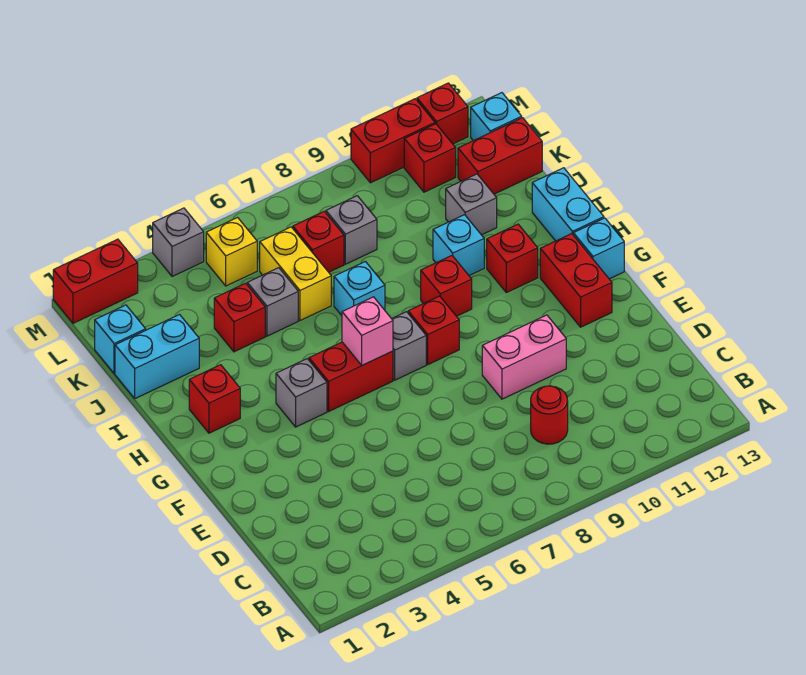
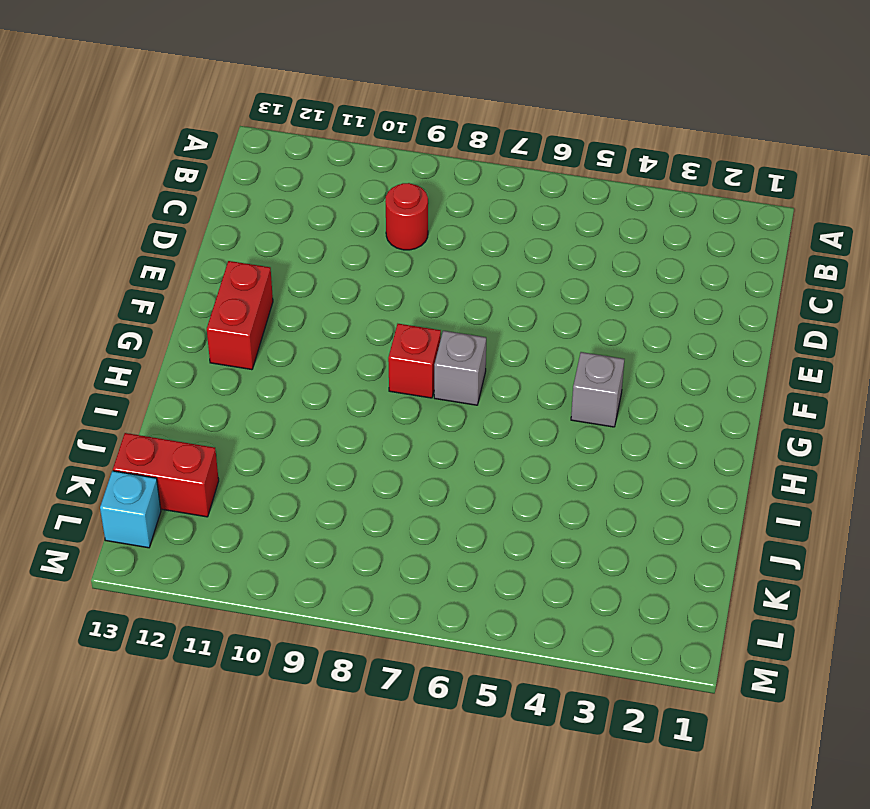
none -> pink brick E9:E10 level 1
none -> red brick G5:G6 level 1
none -> cyan brick G13 level 1
none -> red brick H2 level 1

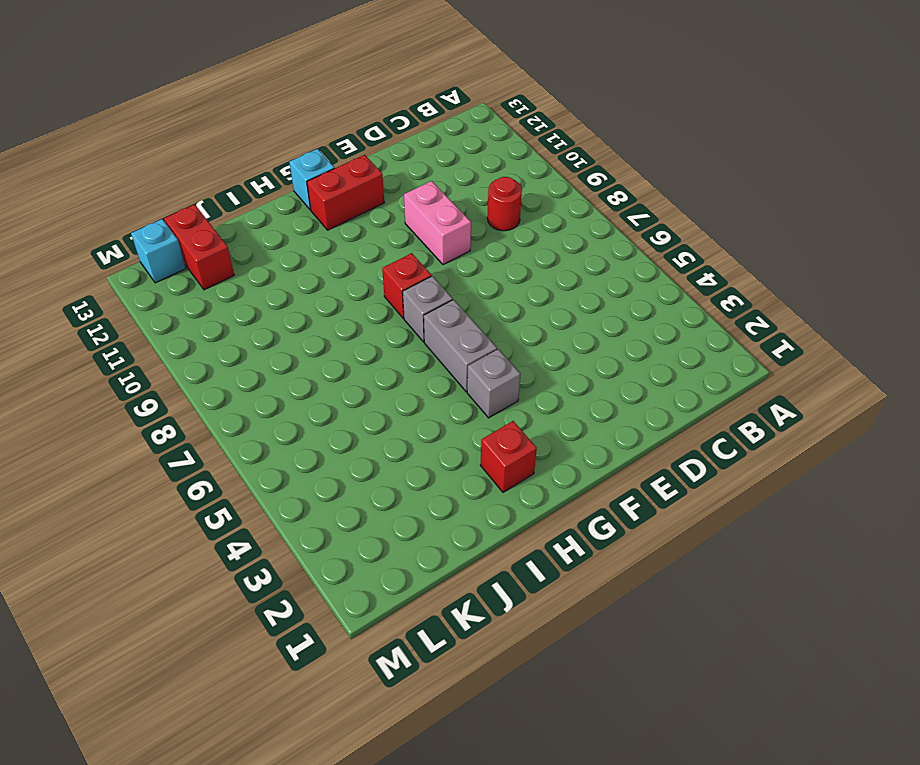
grey brick G5:G6 level 1 -> red brick G5:G6 level 1
none -> red brick H9 level 1
none -> red brick H11 level 1
none -> cyan brick H13:I13 level 1
none -> cyan brick I7 level 1

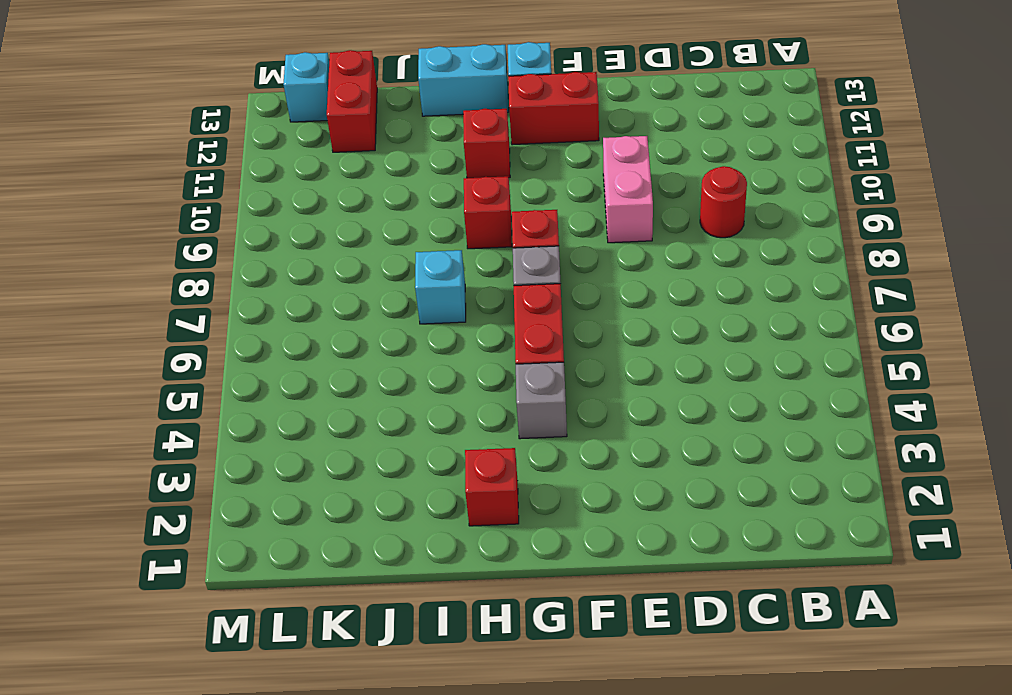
none -> cyan brick I10 level 1
none -> cyan brick J1:J2 level 1
none -> red brick J4 level 1
none -> grey brick J5 level 1

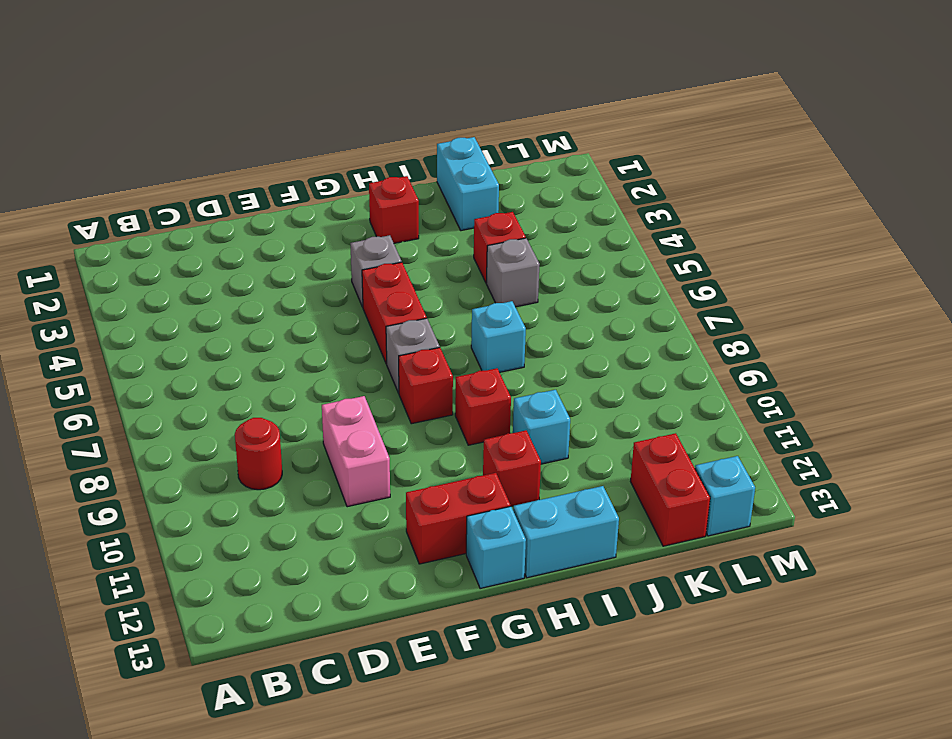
none -> yellow brick J6:K6 level 1
none -> grey brick J11 level 1
none -> cyan brick K1 level 1
none -> red brick K7 level 1

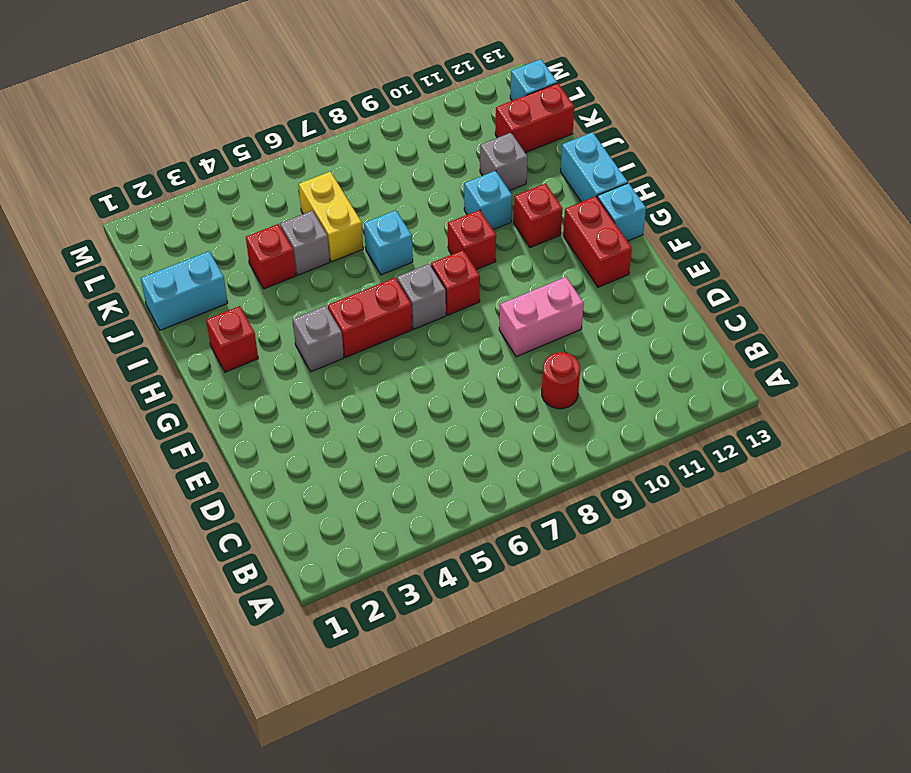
none -> cyan brick K1 level 1
none -> red brick K7 level 1
none -> grey brick K8 level 1
none -> yellow brick L5 level 1

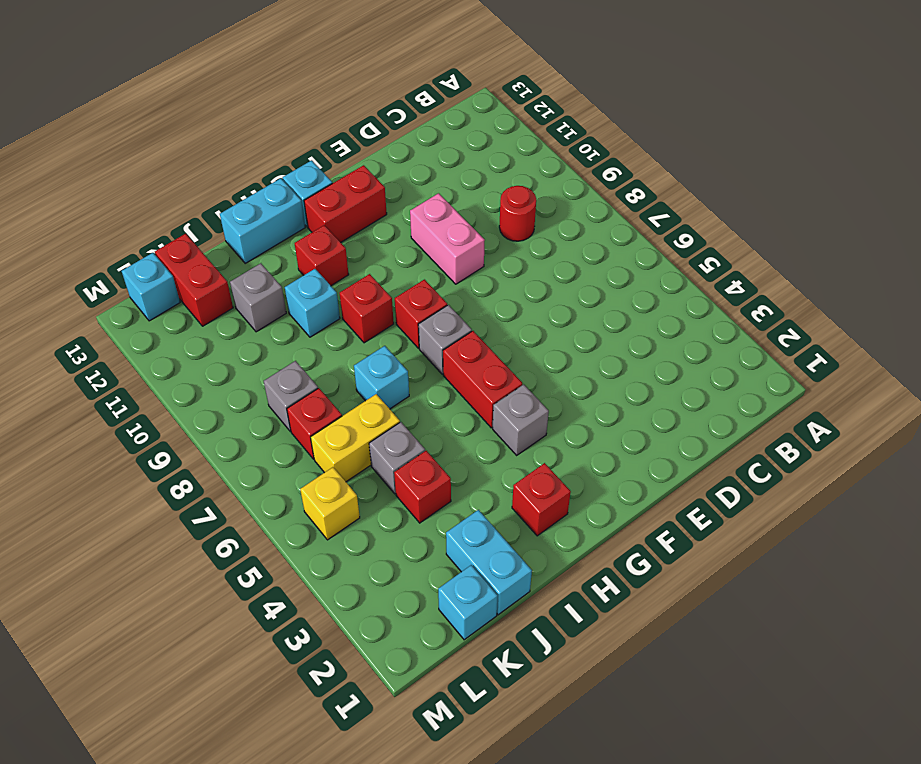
none -> red brick L11 level 1
none -> red brick M1:M2 level 1
none -> grey brick M4 level 1
none -> red brick M10:M11 level 1

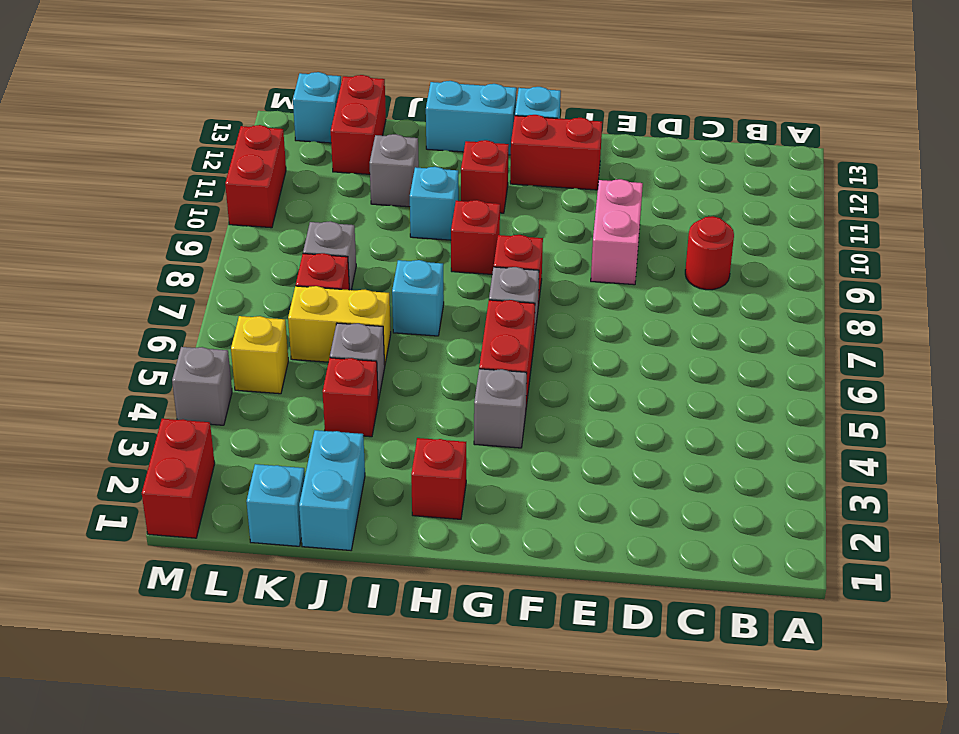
none -> red brick L11 level 1
none -> red brick M12 level 1
none -> pink brick G6 level 2

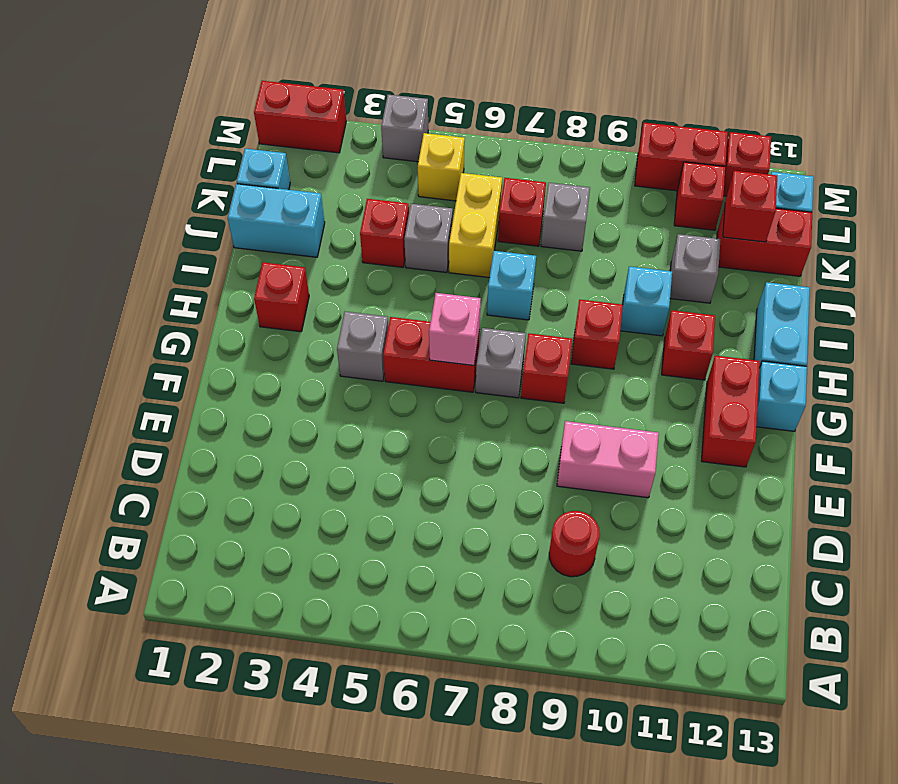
red brick K12 level 2 -> none

